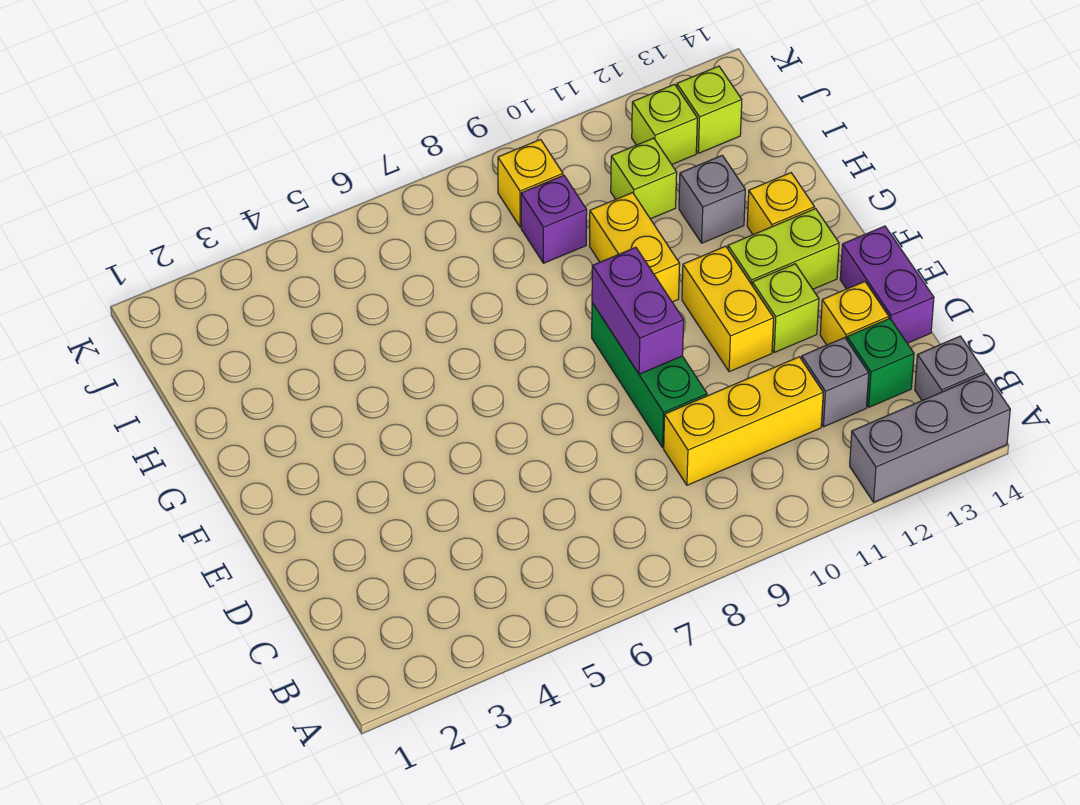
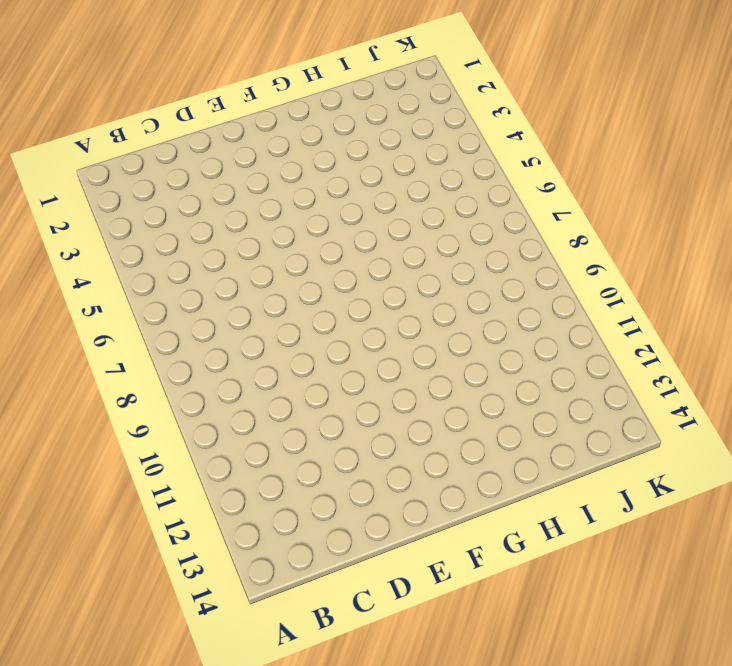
none -> grey brick A12:A14 level 1
none -> grey brick B14 level 1
none -> yellow brick C9:C11 level 1

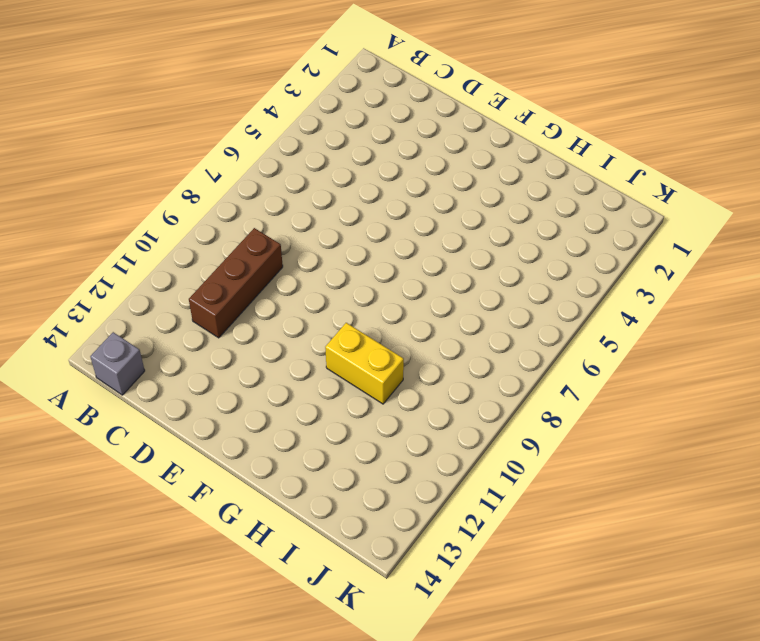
brown brick C9:C11 level 1 -> yellow brick C9:C11 level 1
none -> grey brick A12:A14 level 1
none -> grey brick C12 level 1
none -> green brick C13 level 1

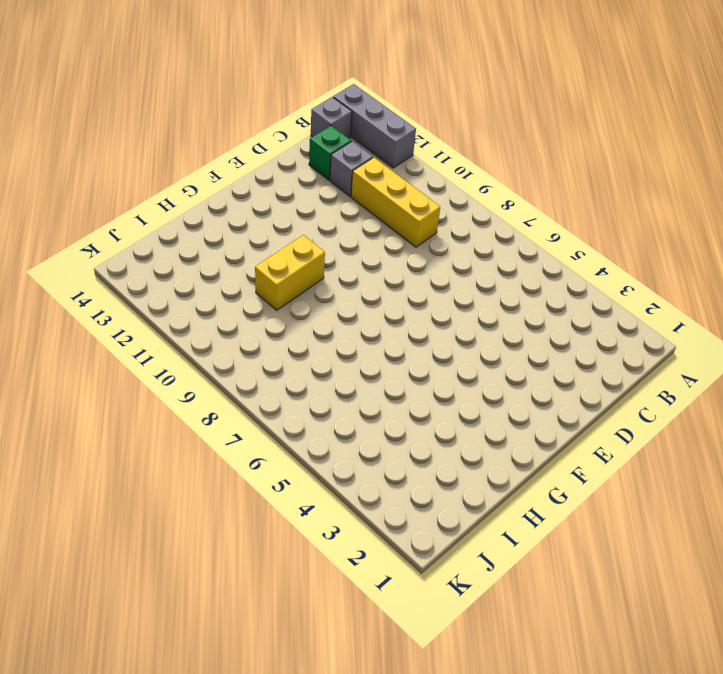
none -> green brick D9:F9 level 1
none -> yellow brick D13 level 1
none -> purple brick D14:E14 level 1

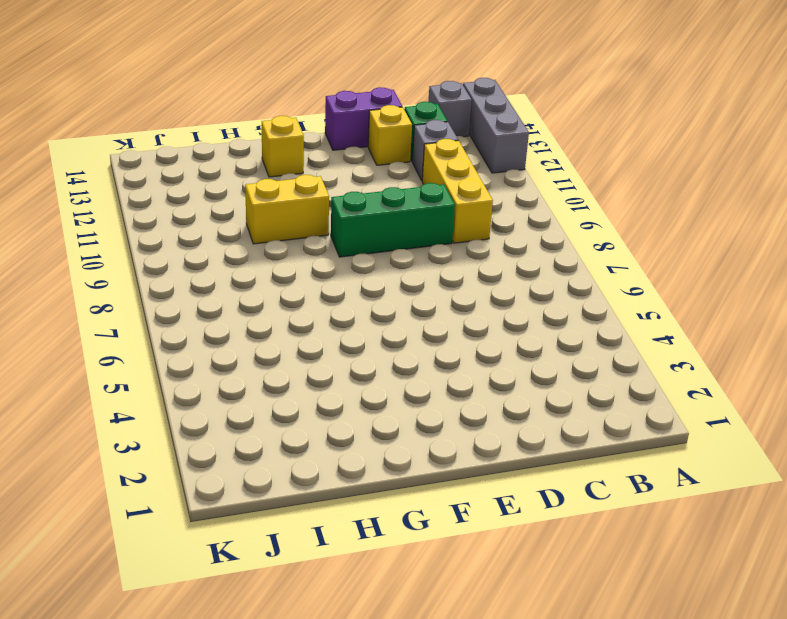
none -> yellow brick E11:F11 level 1
none -> lime brick E12 level 1
none -> lime brick F12:F13 level 1

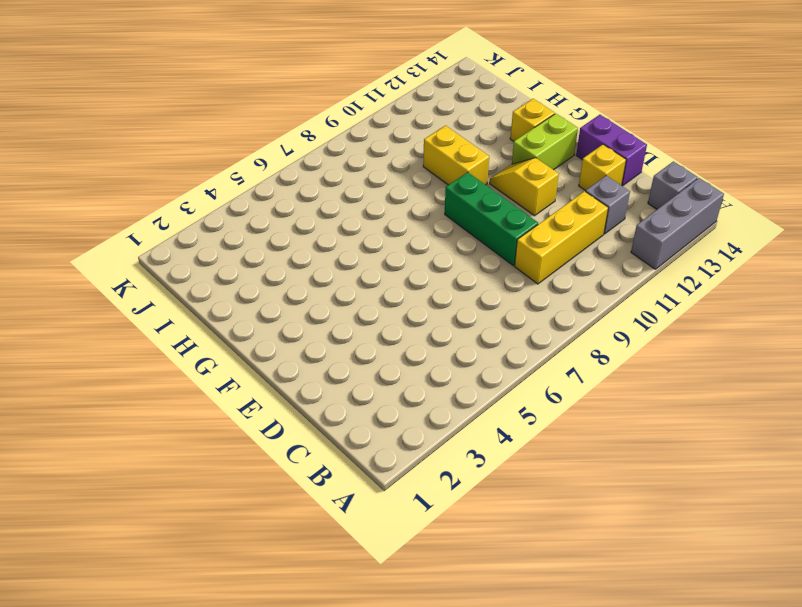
yellow slope E11:F11 level 1 top E -> yellow brick E11:F11 level 1
none -> green brick C13 level 1
none -> lime brick E12 level 1
none -> grey brick H12 level 1

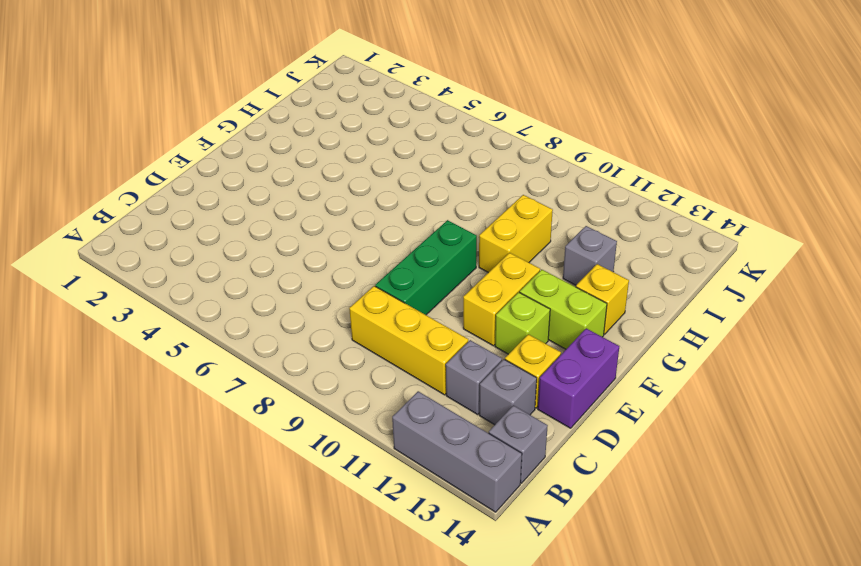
grey brick C13 level 1 -> green brick C13 level 1
none -> purple brick I9 level 1
none -> lime brick I11 level 1
none -> yellow brick J9 level 1

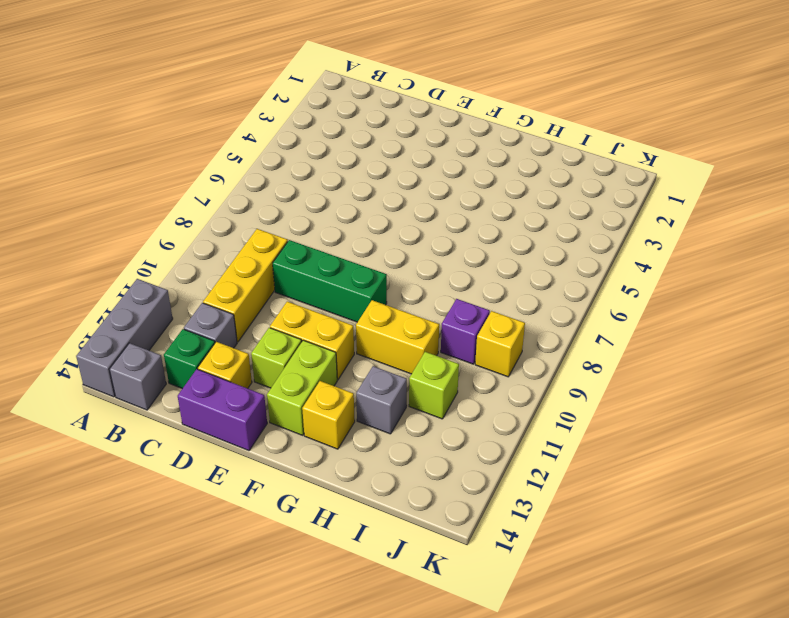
none -> lime brick J12 level 1
none -> lime brick J13 level 1
none -> purple brick E9:F9 level 2

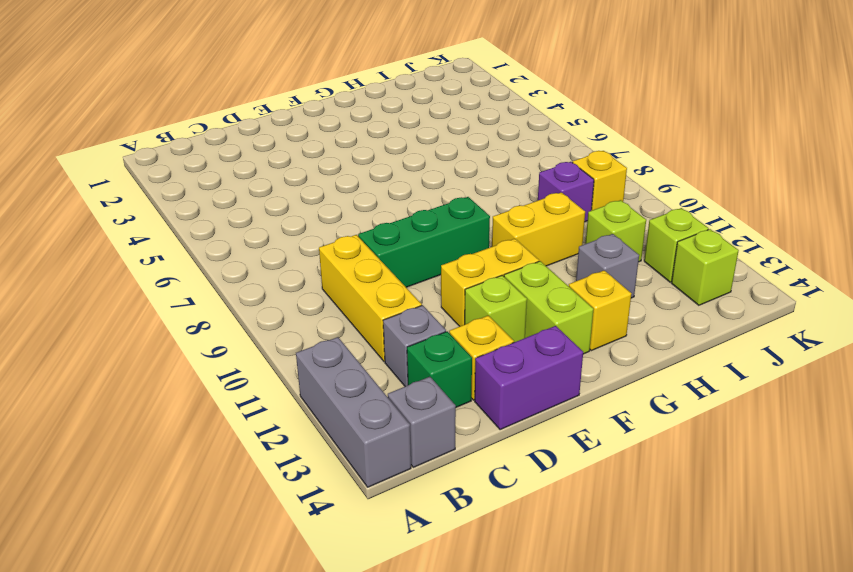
none -> purple brick E9:F9 level 2

